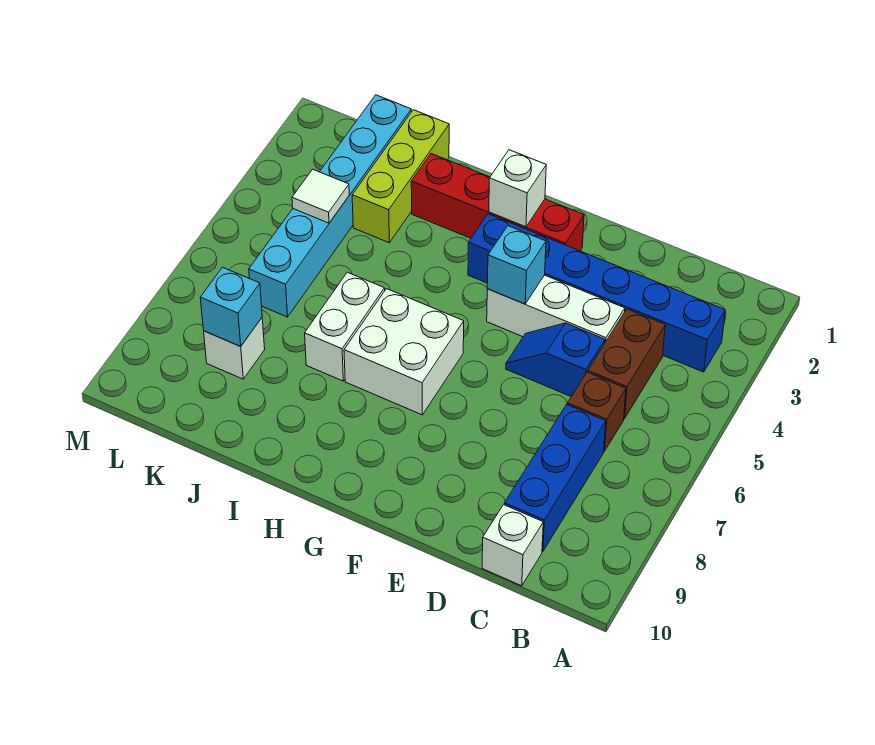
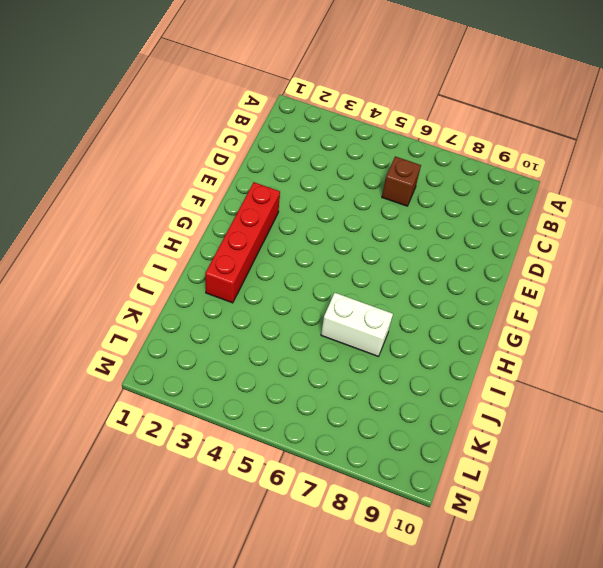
none -> blue brick B3:G3 level 1
none -> brown brick C4:C5 level 1
none -> blue brick C7:C9 level 1

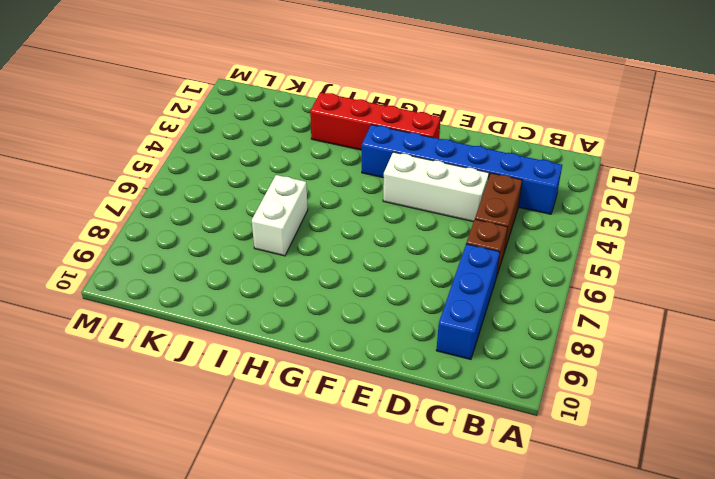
none -> white brick C10 level 1
none -> blue slope D5:E5 level 1 top D
none -> white brick G6:H7 level 1

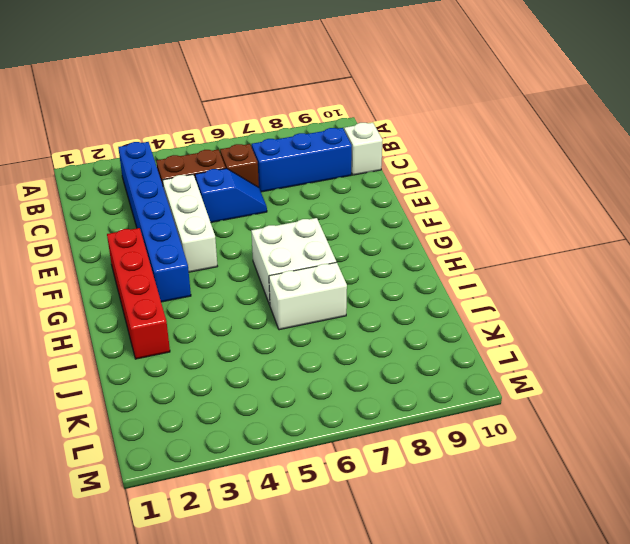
blue slope D5:D6 level 1 top 5 -> blue slope D5:E5 level 1 top D
none -> lime brick J1:J3 level 1
none -> cyan brick K1:K6 level 1
none -> white brick K8 level 1

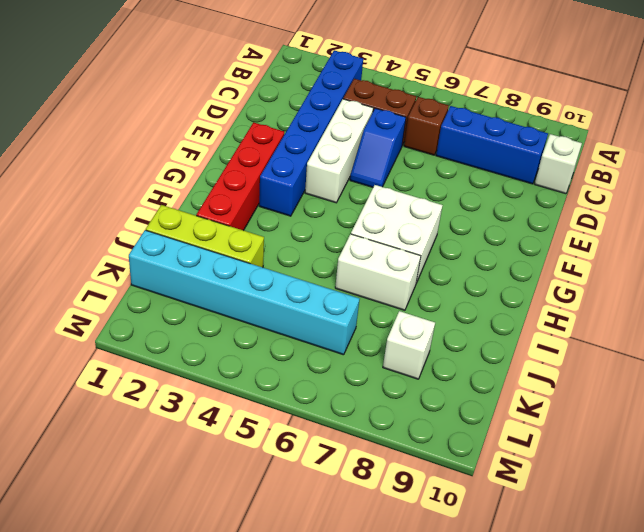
none -> cyan brick F4 level 2
none -> white brick G2 level 2
none -> white tile K4 level 2

